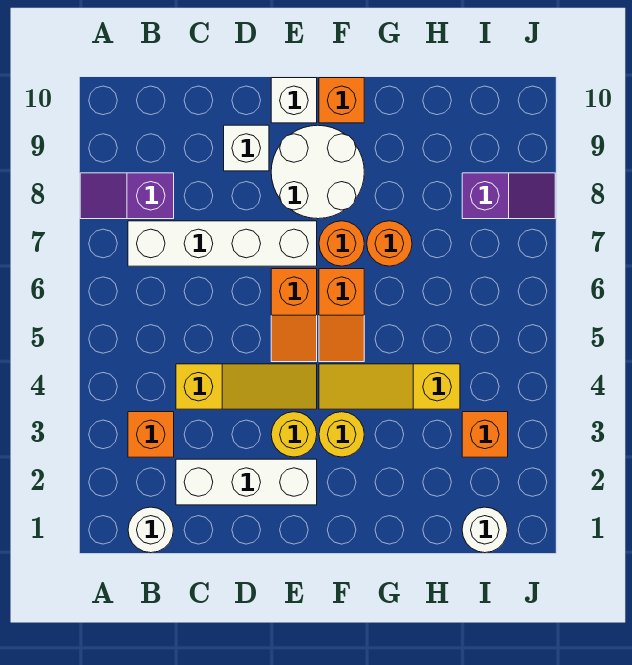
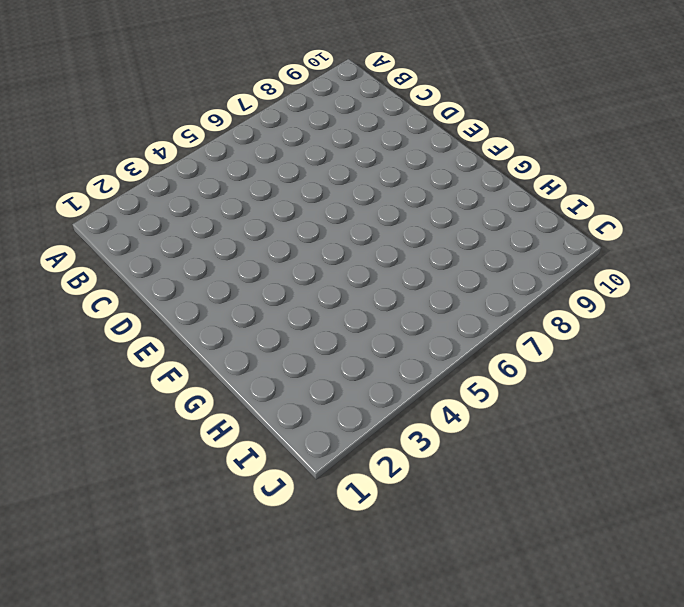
none -> purple slope A8:B8 level 1 top B
none -> white round brick B1 level 1
none -> orange brick B3 level 1

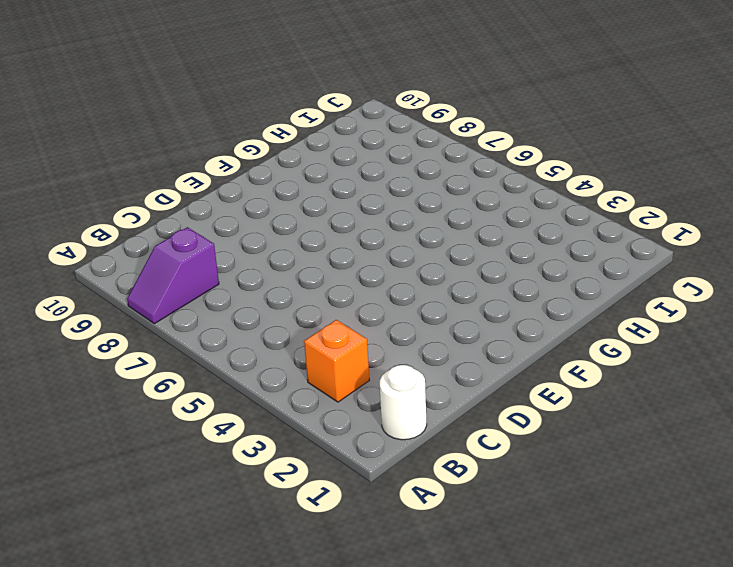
none -> white brick B7:E7 level 1
none -> white brick C2:E2 level 1
none -> yellow slope C4:E4 level 1 top C

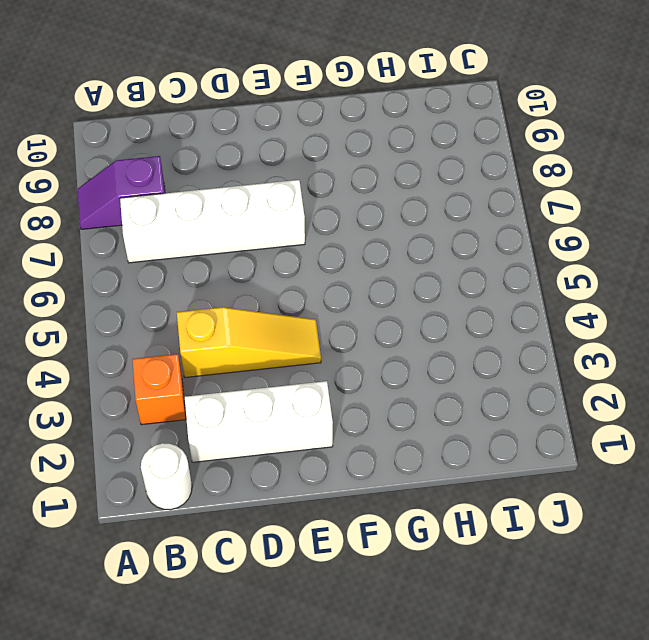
none -> white brick D9 level 1
none -> yellow round brick E3 level 1
none -> orange slope E5:E6 level 1 top 6

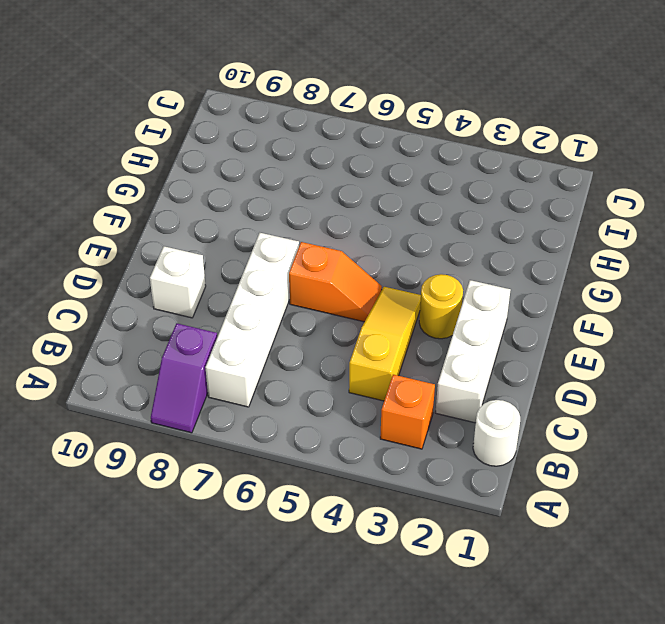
none -> white round brick E8:F9 level 1
none -> white brick E10 level 1
none -> yellow round brick F3 level 1

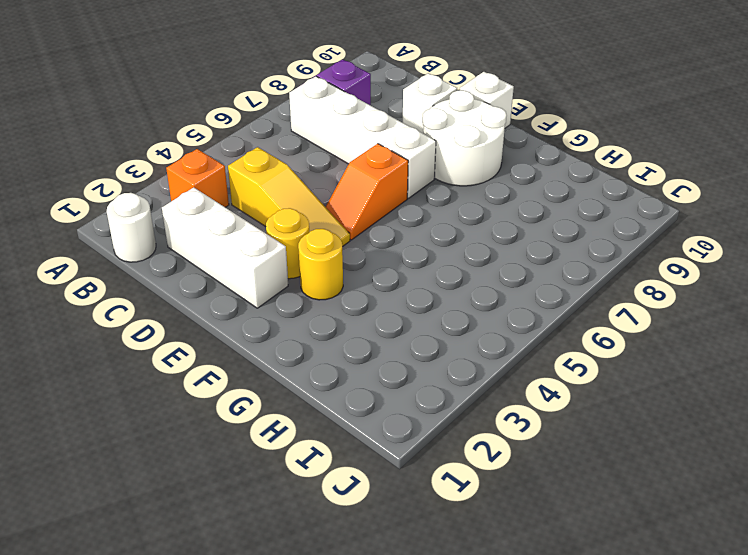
none -> yellow slope F4:H4 level 1 top H
none -> orange slope F5:F6 level 1 top 6
none -> orange round brick F7 level 1

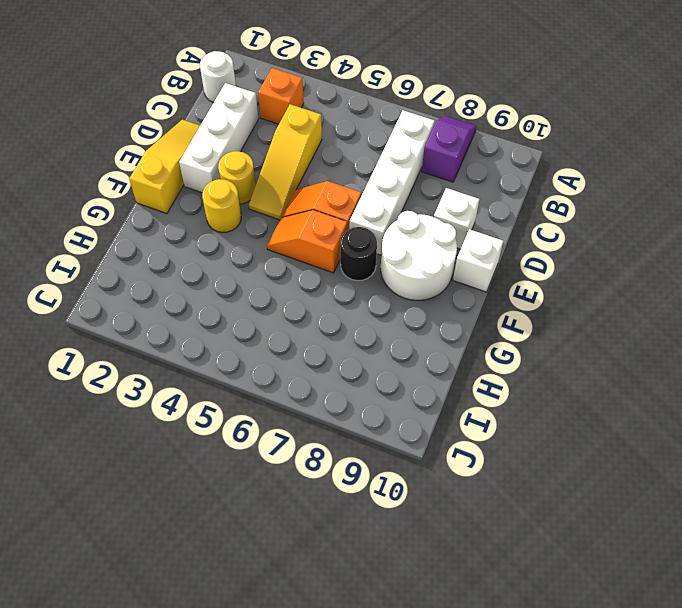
yellow slope D1:F1 level 1 top F -> yellow slope F4:H4 level 1 top H
black round brick F7 level 1 -> orange round brick F7 level 1
none -> orange brick F10 level 1
none -> orange round brick G7 level 1
none -> white round brick I1 level 1

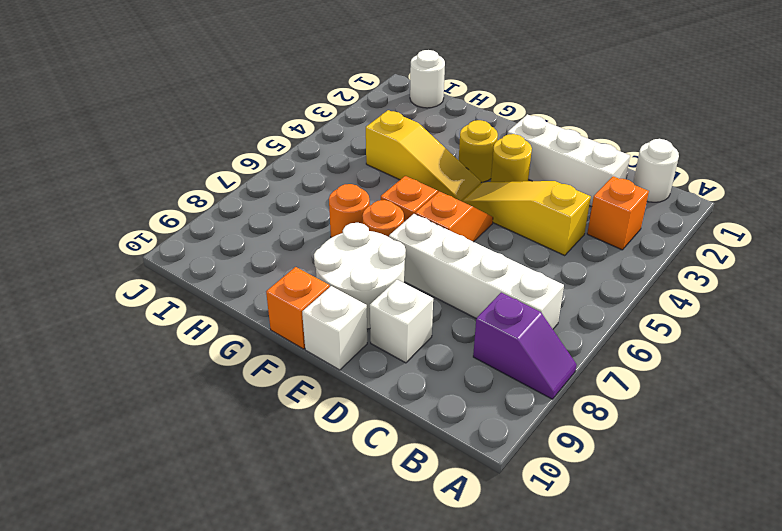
none -> orange brick I3 level 1
none -> purple slope I8:J8 level 1 top I

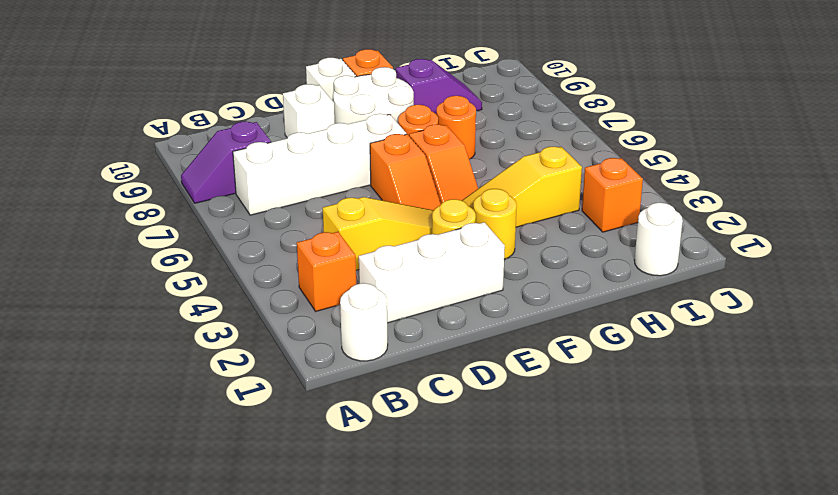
purple slope G9:H9 level 1 top G -> purple slope I8:J8 level 1 top I

